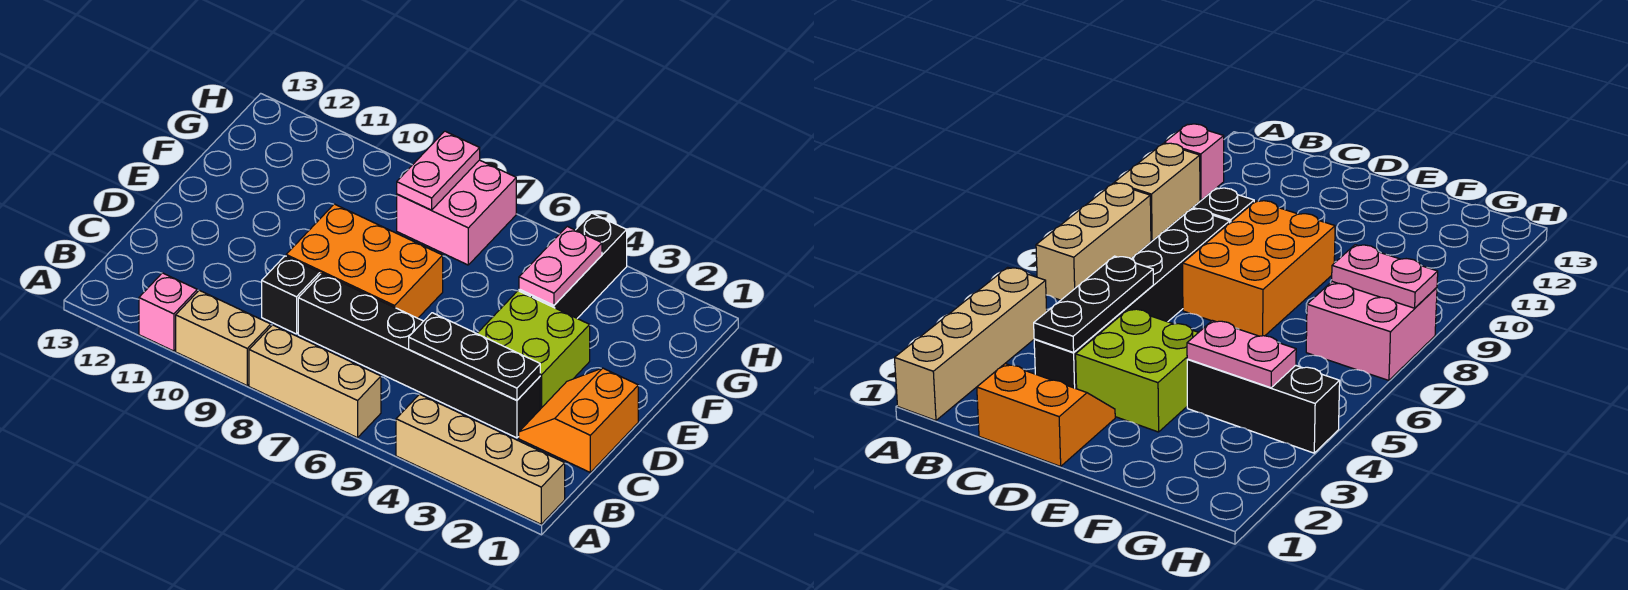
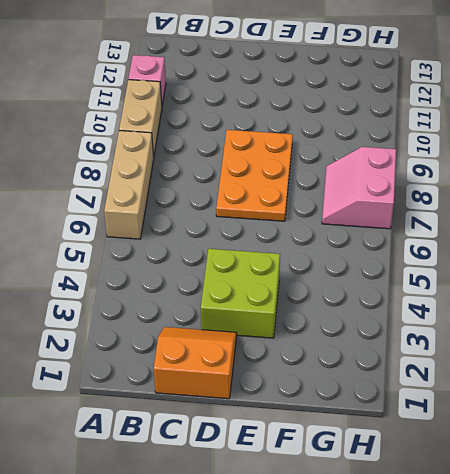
orange plate D7:E9 level 1 -> orange brick D7:E9 level 1
pink slope G7:H8 level 1 top H -> pink brick G7:H8 level 1
none -> tan brick A1:A4 level 1
none -> black brick C3:C8 level 1
none -> black brick C9 level 1

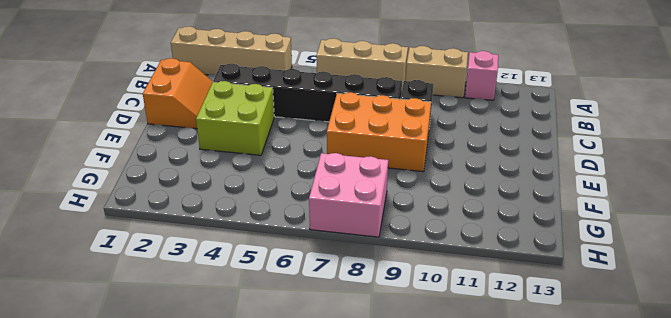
none -> black brick F4:H4 level 1
none -> black plate C3:C5 level 2
none -> pink plate F4:G4 level 2

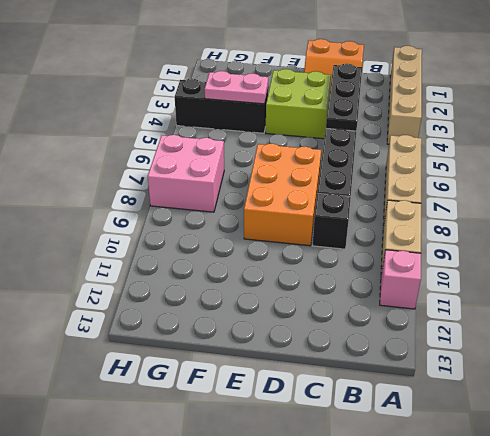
none -> pink plate G8:H8 level 2

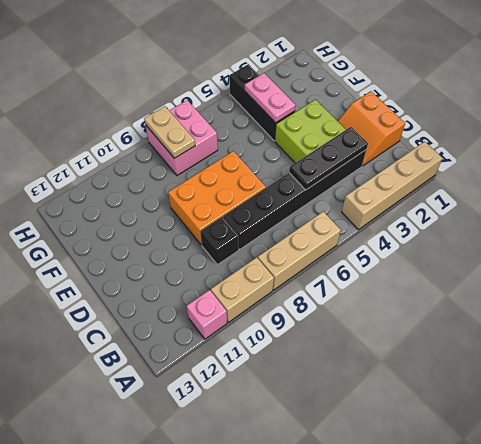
tan plate G8:H8 level 2 -> pink plate G8:H8 level 2

